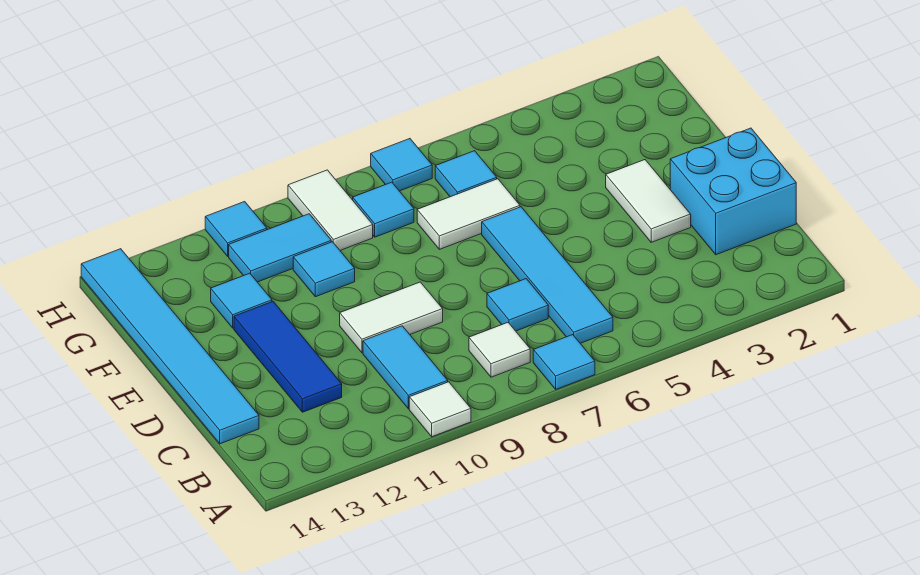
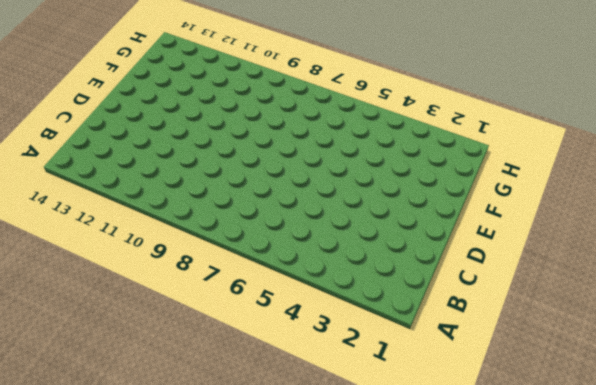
none -> cyan tile A7 level 1
none -> white tile A10 level 1
none -> cyan tile B6:E6 level 1

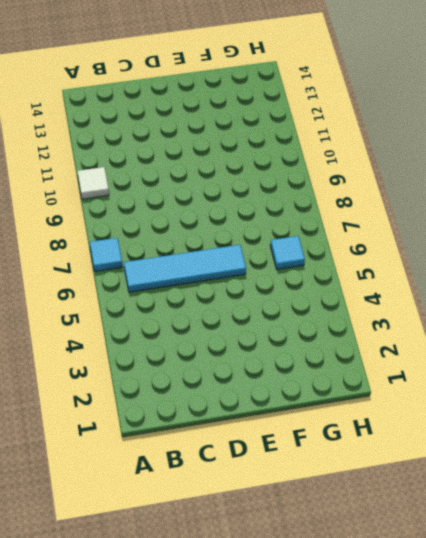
none -> white tile B8 level 1
none -> cyan tile B10:C10 level 1
none -> cyan brick C1:D2 level 1

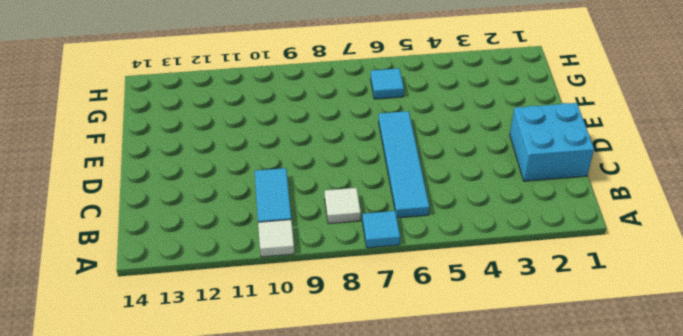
none -> cyan tile C7 level 1
none -> blue tile C12:E12 level 1
none -> cyan tile C14:H14 level 1

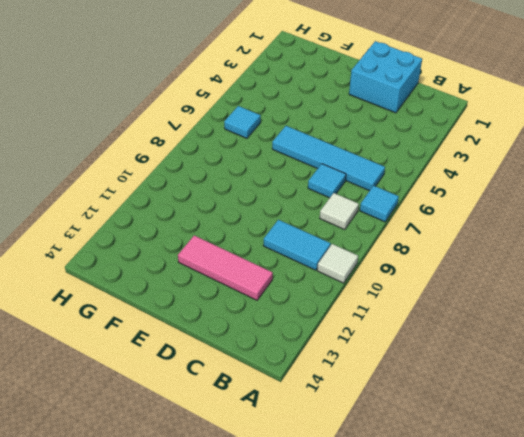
pink tile C12:E12 level 1 -> blue tile C12:E12 level 1
none -> cyan tile C14:H14 level 1
none -> white tile D3:E3 level 1
none -> white tile D9:D10 level 1

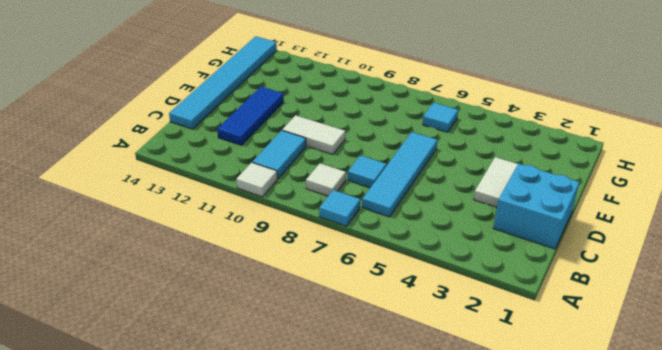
none -> white tile F6:F7 level 1
none -> cyan tile F10 level 1
none -> cyan tile F12 level 1

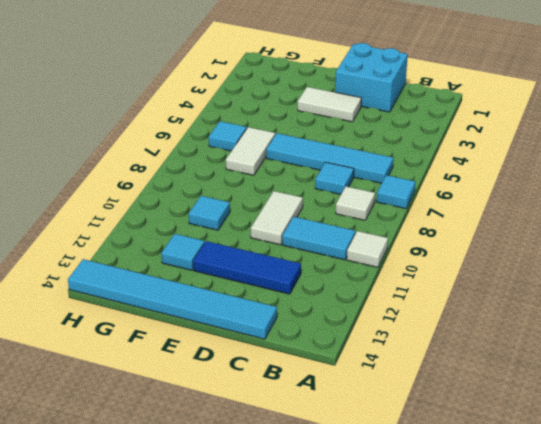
none -> cyan tile G8 level 1
none -> white tile G9:H9 level 1
none -> cyan tile G10:G11 level 1

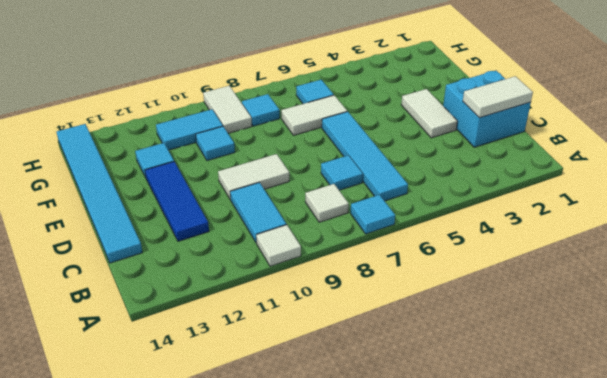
white tile C1:C2 level 2 -> none
none -> cyan tile H7 level 1
none -> cyan tile H11 level 1

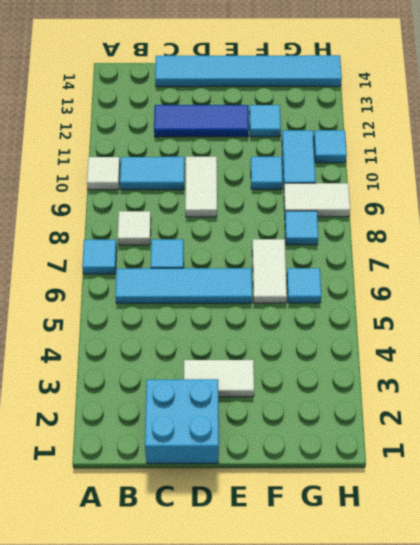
none -> cyan tile H7 level 1

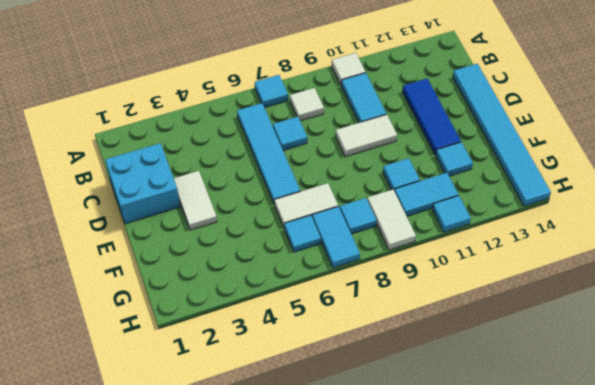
cyan tile G7:H7 level 1 -> cyan tile H7 level 1

